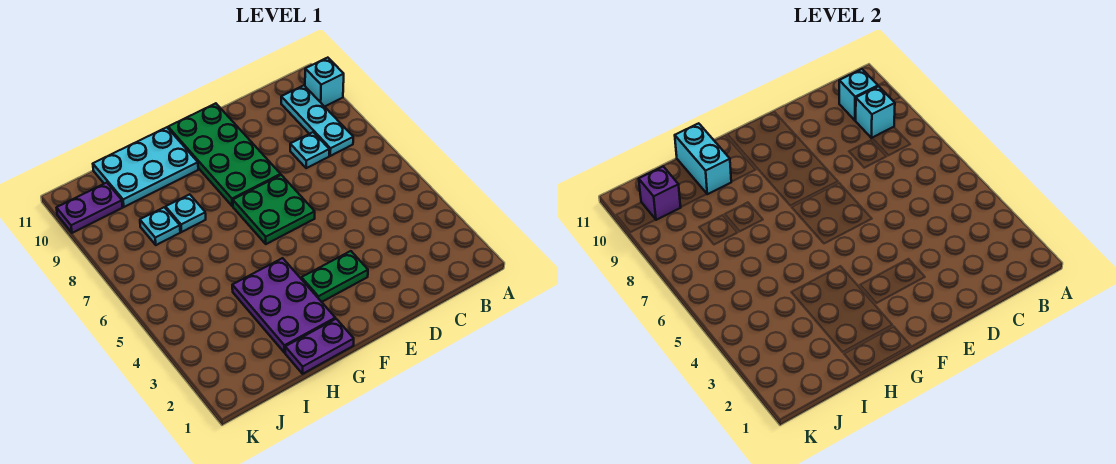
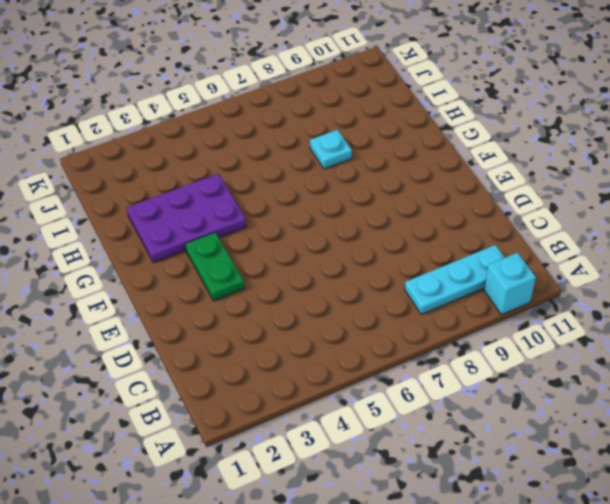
none -> cyan plate C8 level 1
none -> green plate E6:F7 level 1
none -> green plate E8:F11 level 1

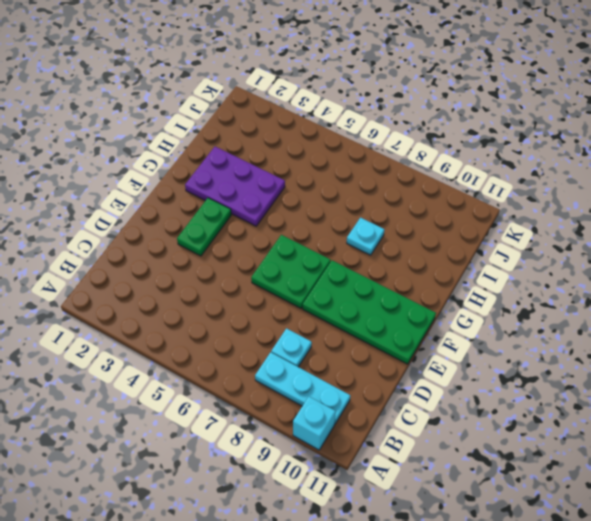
none -> purple plate G1:H1 level 1
none -> cyan plate G10:I11 level 1
none -> cyan plate I8 level 1

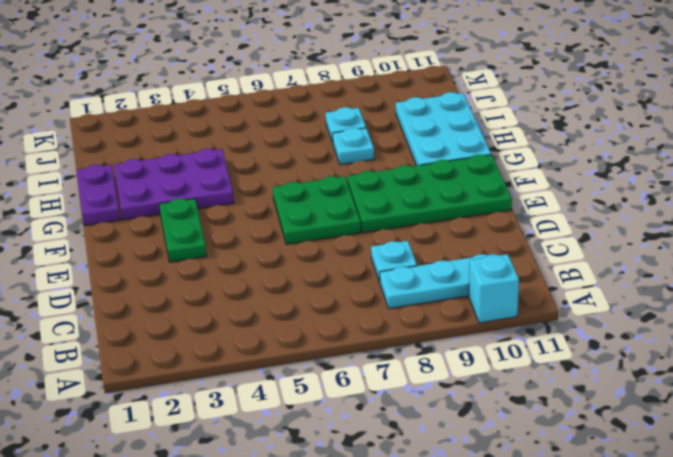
none -> purple plate J10:K10 level 1
none -> cyan brick B9 level 2
none -> cyan brick B10 level 2

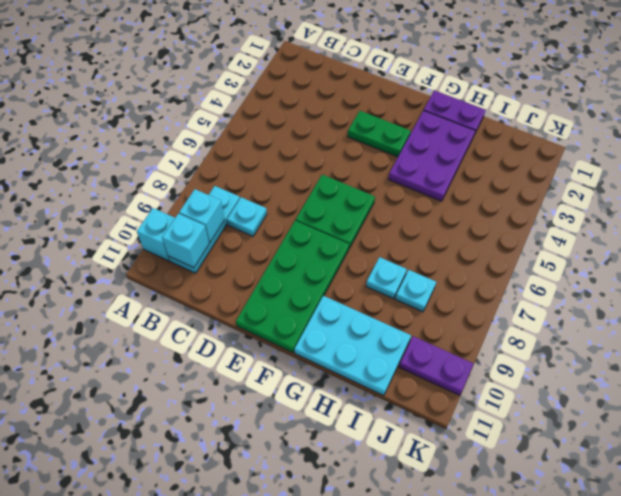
none -> cyan brick H10:H11 level 2
none -> purple brick J10 level 2

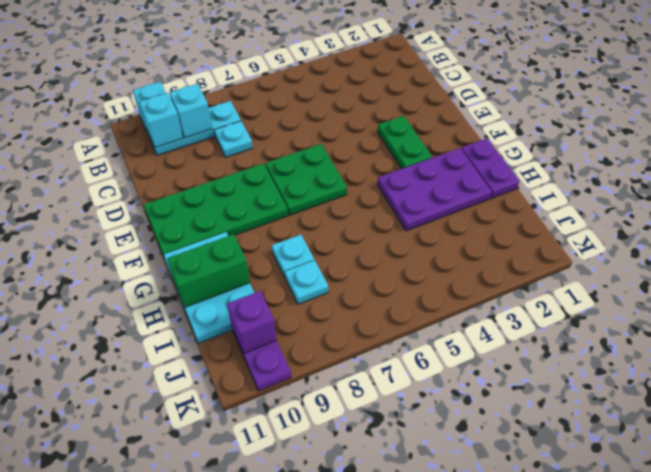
green brick H10:H11 level 2 -> cyan brick H10:H11 level 2

